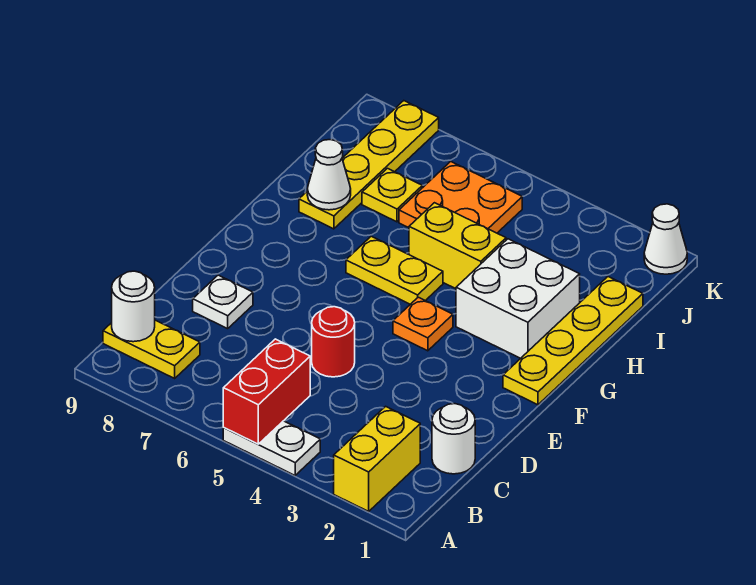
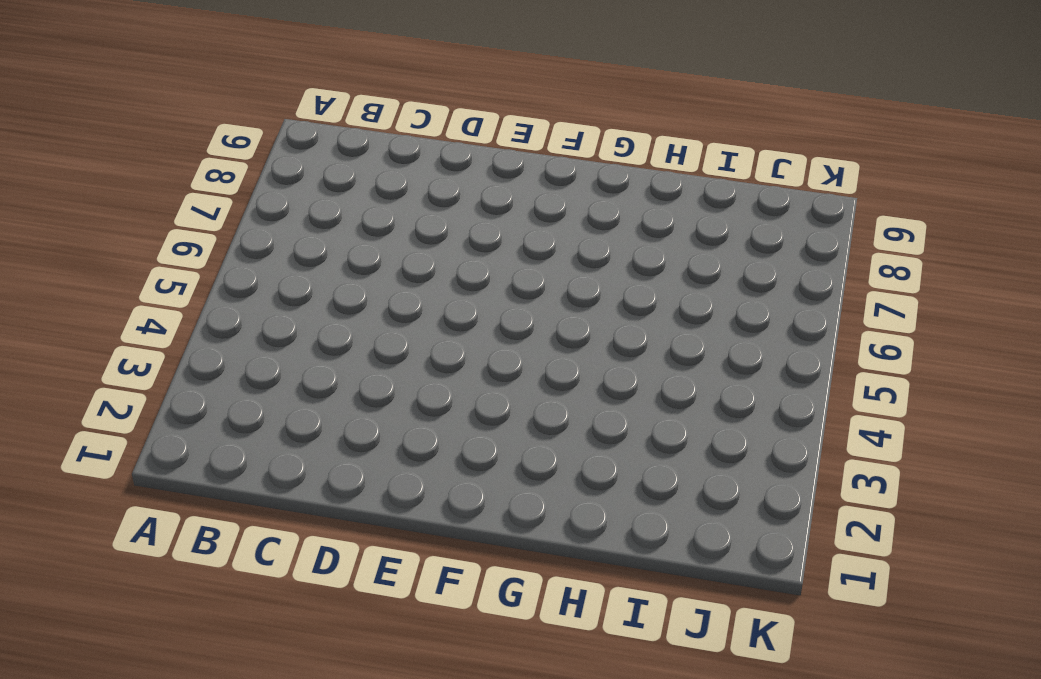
none -> yellow brick A2:B2 level 1
none -> white plate A4:A5 level 1
none -> yellow plate B8:B9 level 1

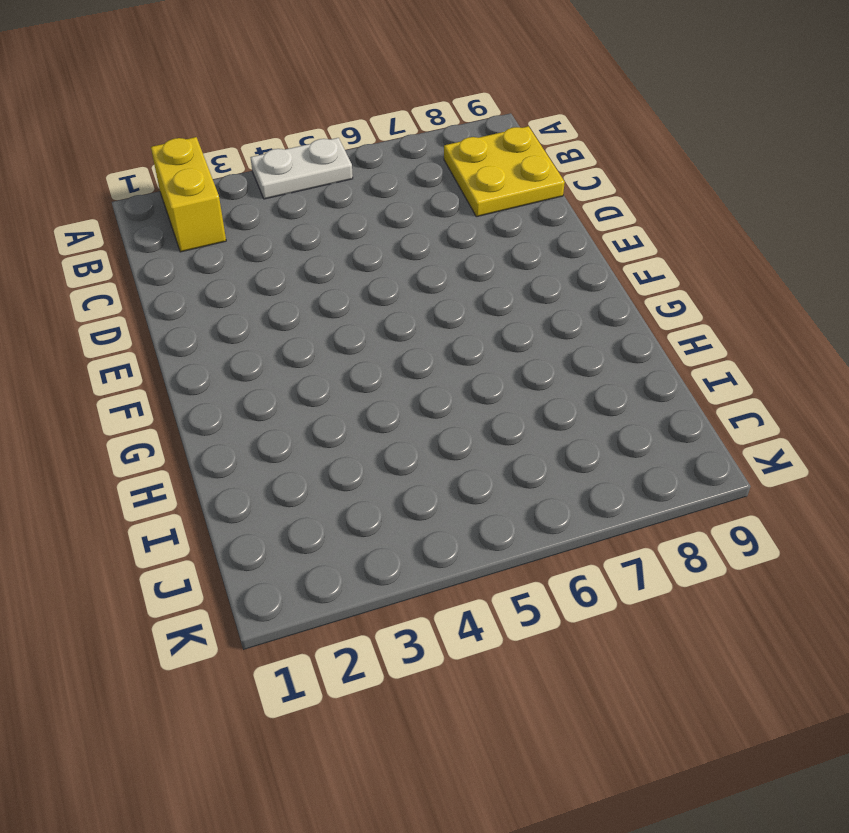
yellow plate B8:C9 level 1 -> yellow plate B8:B9 level 1
none -> white round brick C1 level 1
none -> red round brick D5 level 1
none -> white plate D8 level 1

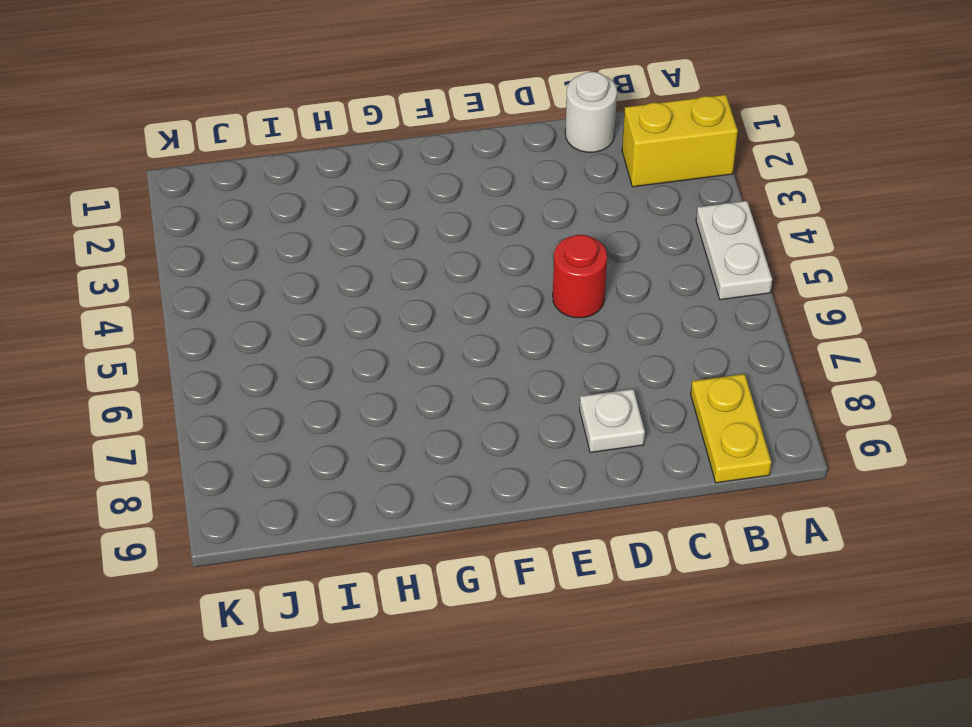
none -> yellow plate F1:I1 level 1
none -> orange plate F4 level 1
none -> white brick G2:H3 level 1

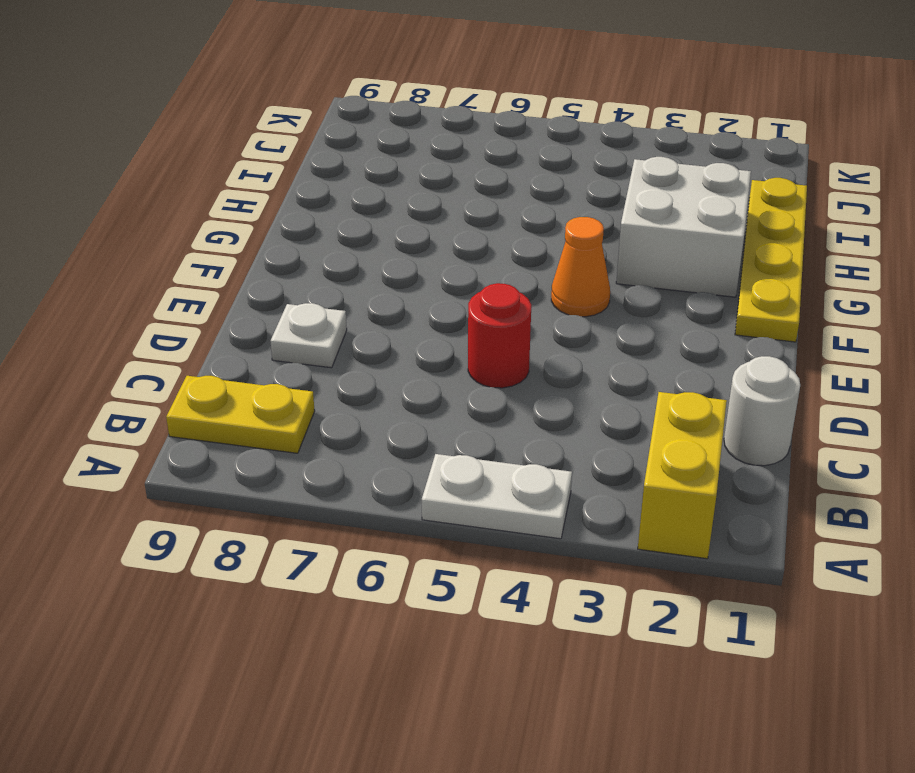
orange cone F4 level 1 -> orange plate F4 level 1
none -> yellow plate G5:G6 level 1
none -> yellow brick H4:H5 level 1
none -> yellow plate H8:K8 level 1

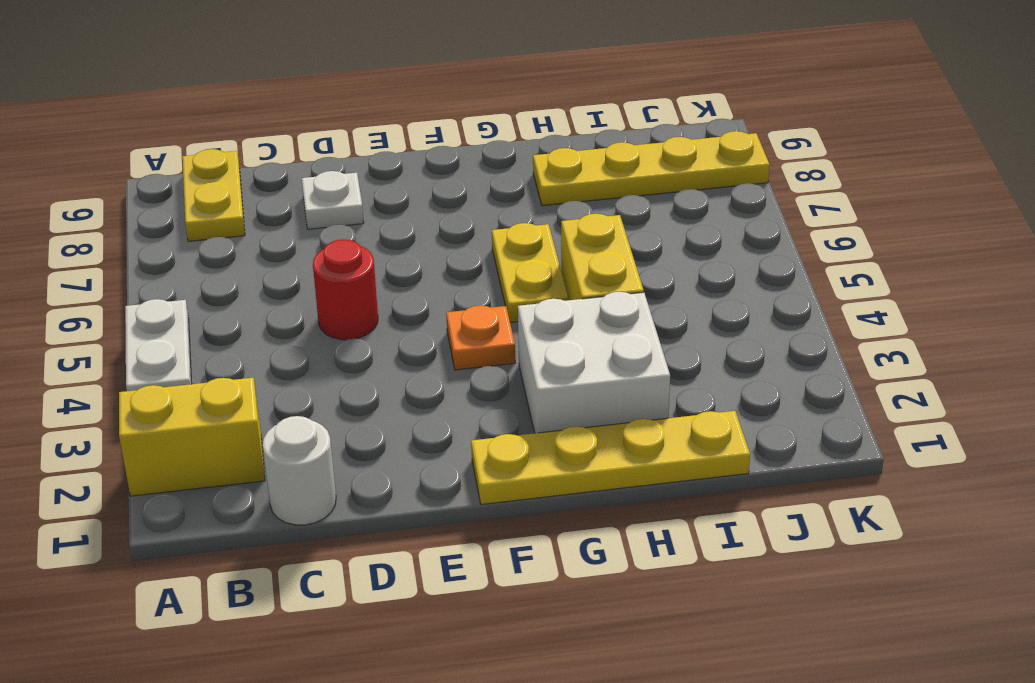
none -> orange plate I5:J6 level 1
none -> yellow plate I7 level 1
none -> white cone K1 level 1

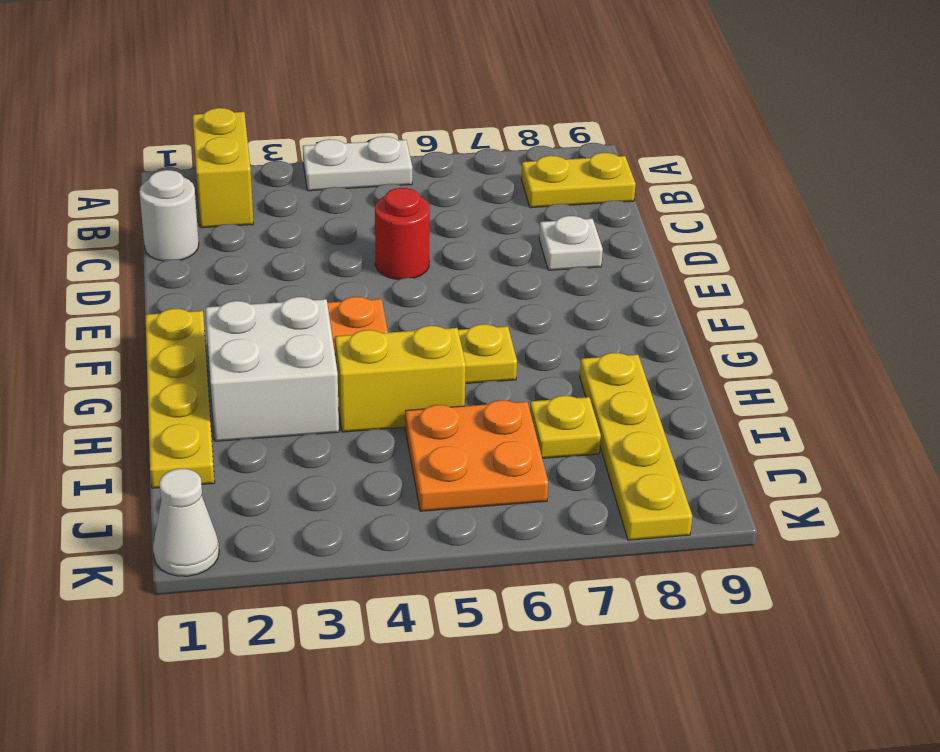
none -> red brick A5:B5 level 2
none -> white round brick B9 level 2
none -> white cone H8 level 2

